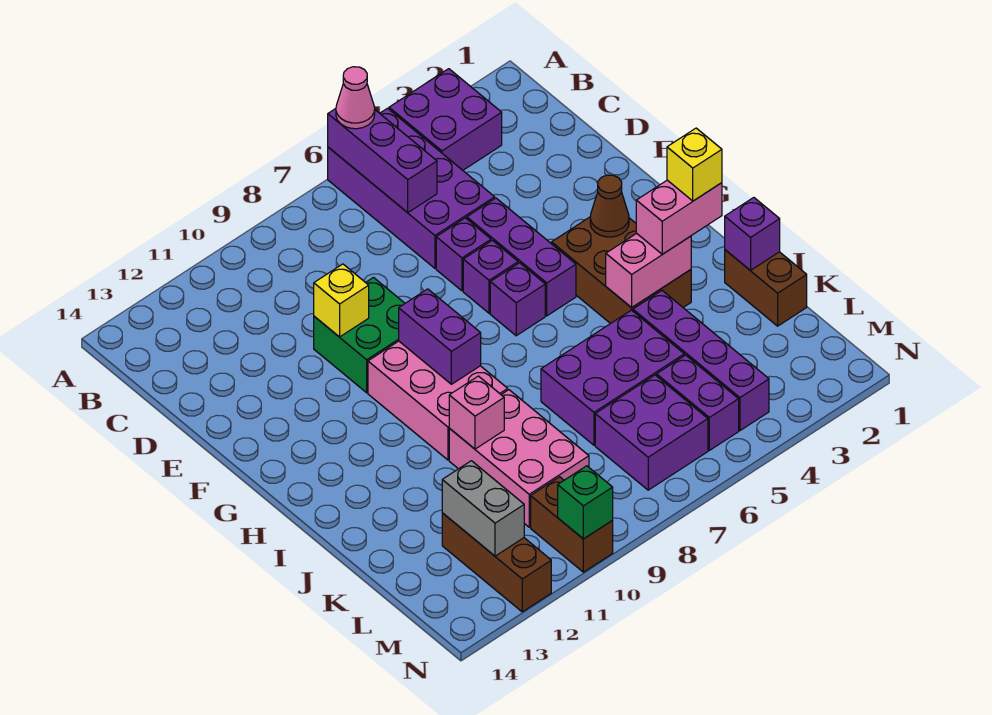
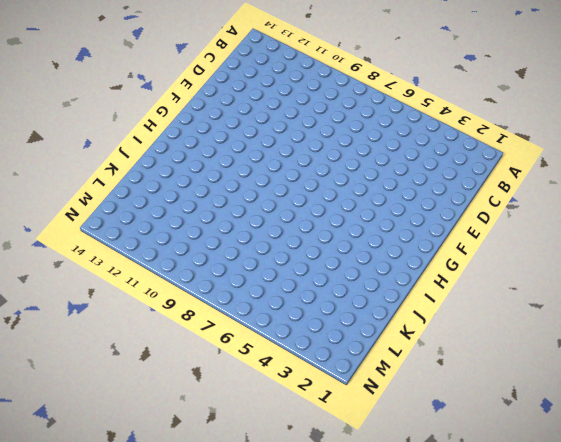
none -> purple brick A3:B4 level 1
none -> purple brick A5:D6 level 1
none -> purple brick E5:G5 level 1

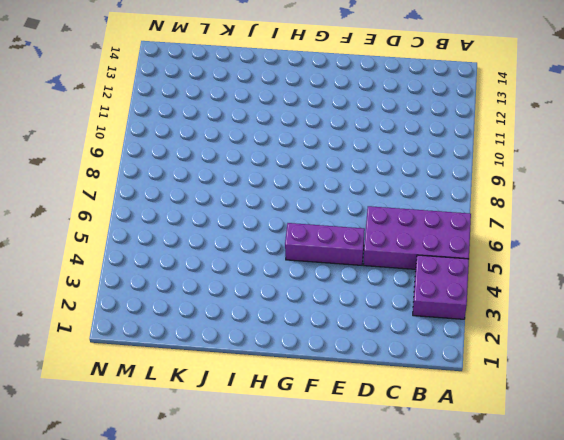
none -> purple brick E6 level 1
none -> green brick E9:F10 level 1
none -> purple brick F6 level 1

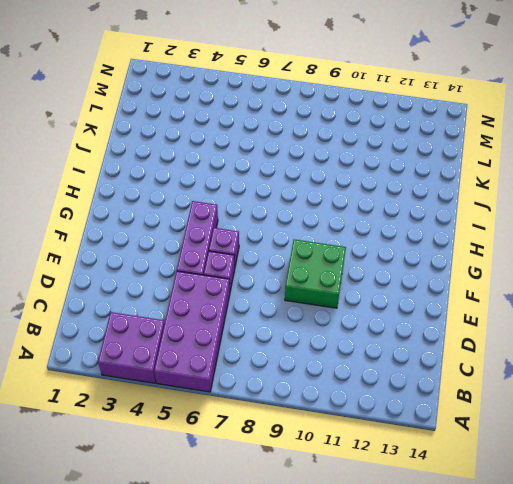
none -> brown brick G3:I4 level 1
none -> purple brick G6 level 1
none -> pink brick G9:I10 level 1

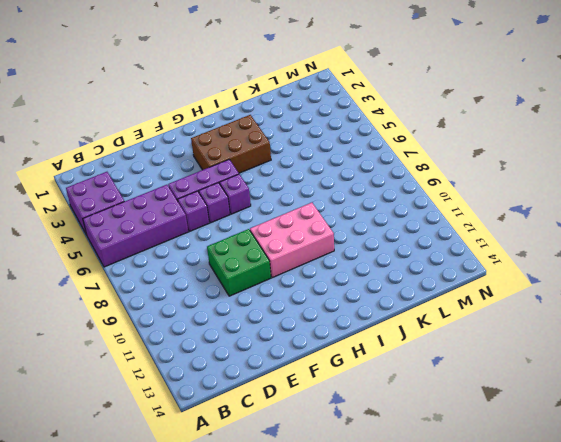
none -> brown brick J1:K1 level 1
none -> purple brick J4:M4 level 1
none -> purple brick J5:K7 level 1

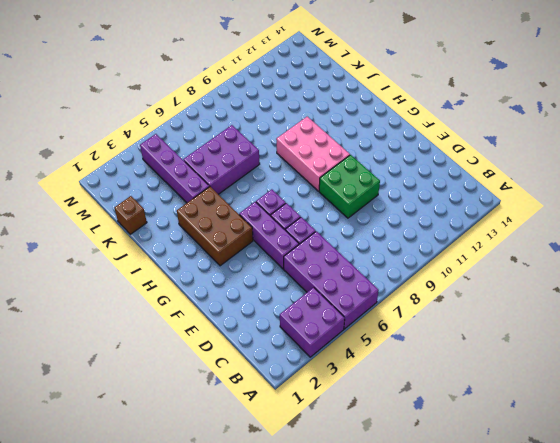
brown brick K1 level 1 -> brown brick J1:K1 level 1
none -> pink brick J9:L10 level 1
none -> purple brick L5:M5 level 1
none -> purple brick L6:M7 level 1

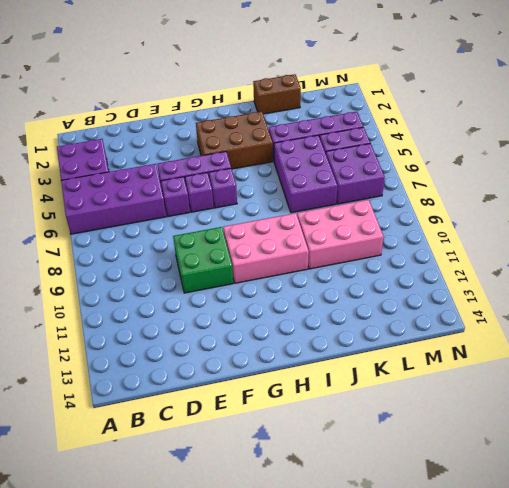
none -> brown brick L12:N12 level 1
none -> brown brick M10:N10 level 1
none -> purple brick A6:C6 level 2

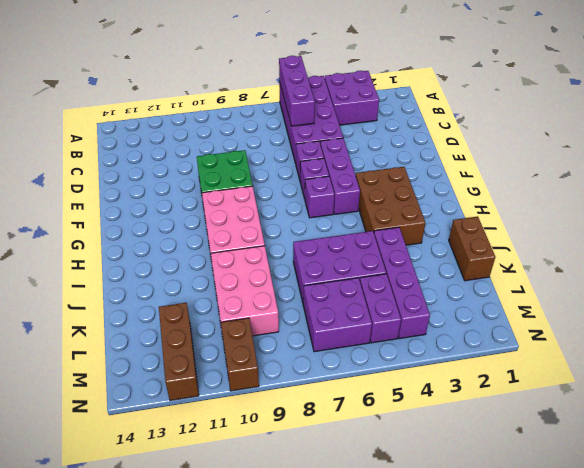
none -> yellow brick E10 level 2
none -> brown cone G3 level 2
none -> purple brick G9:H9 level 2

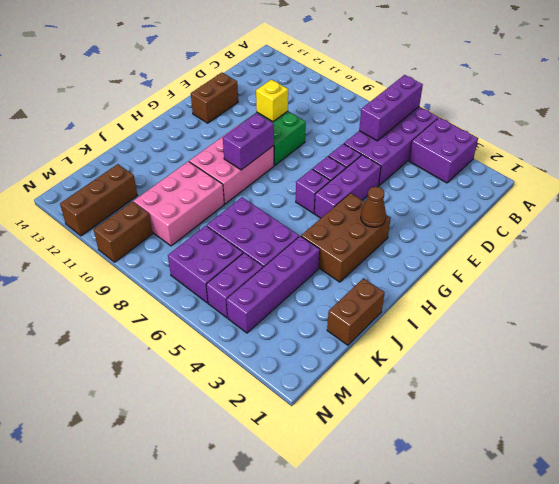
brown brick E13:F13 level 1 -> none
none -> pink brick I3:I4 level 2
none -> purple brick J1 level 2
none -> pink brick J10 level 2

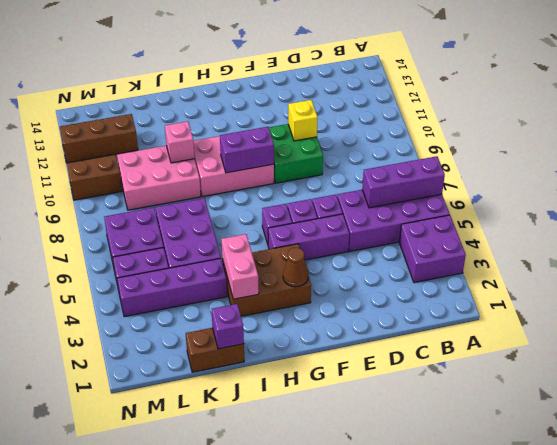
none -> grey brick L12:M12 level 2
none -> green brick N10 level 2
none -> pink cone A6 level 3

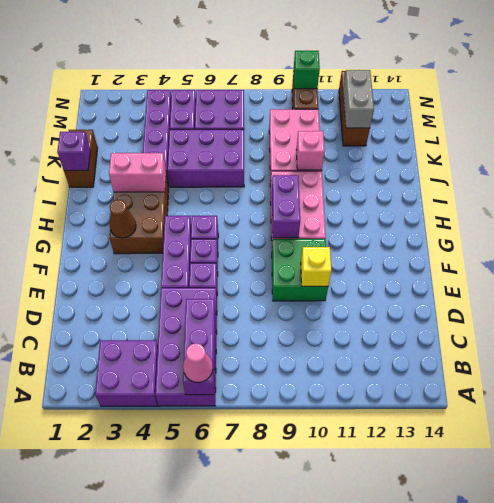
none -> pink brick I2:I3 level 3
none -> yellow brick I2 level 4

